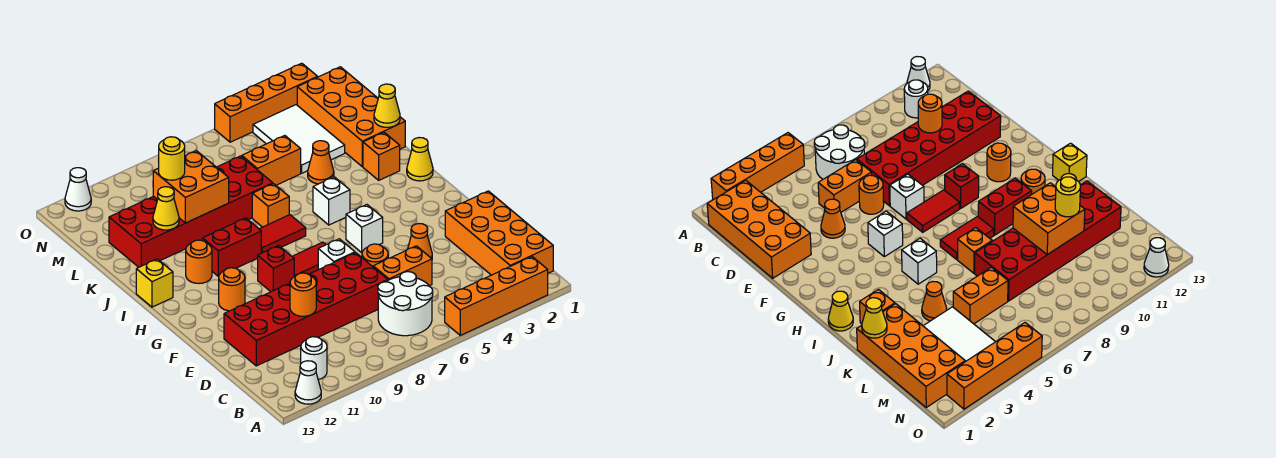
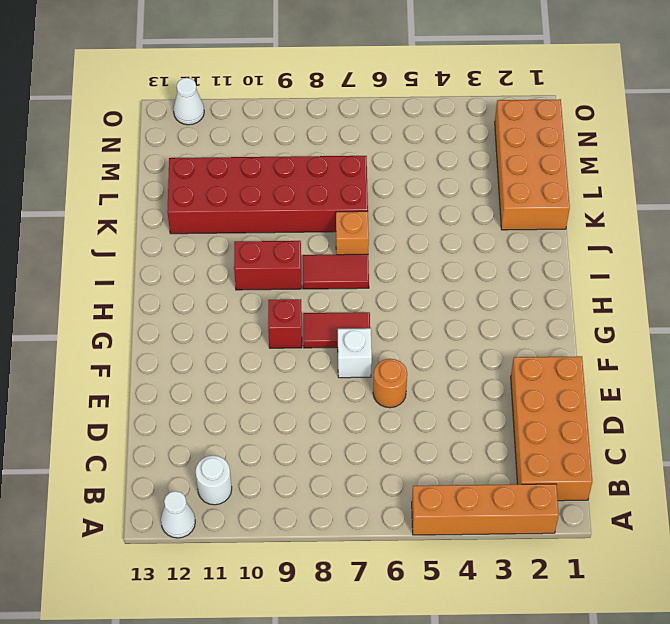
none -> white round brick B6:C7 level 1
none -> orange brick D5:D6 level 1
none -> red brick D7:E12 level 1
none -> orange cone E4 level 1

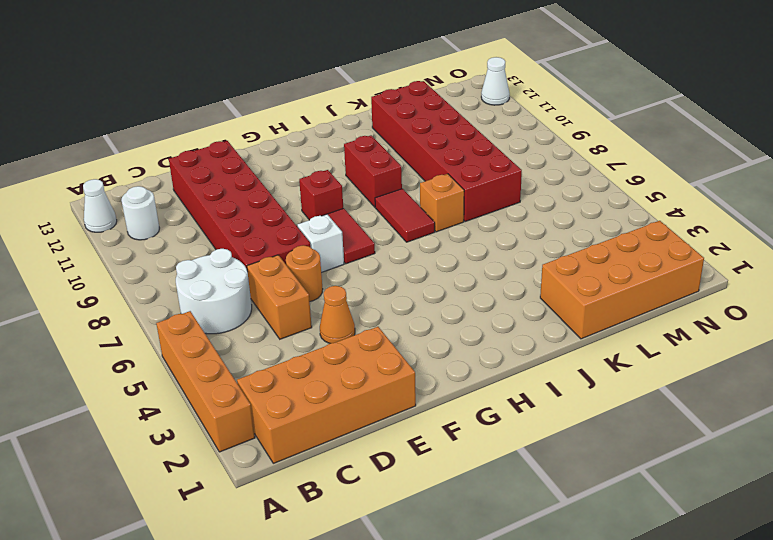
none -> white brick G5 level 1
none -> orange round brick G11 level 1
none -> yellow cone I1 level 1
none -> white brick I5 level 1

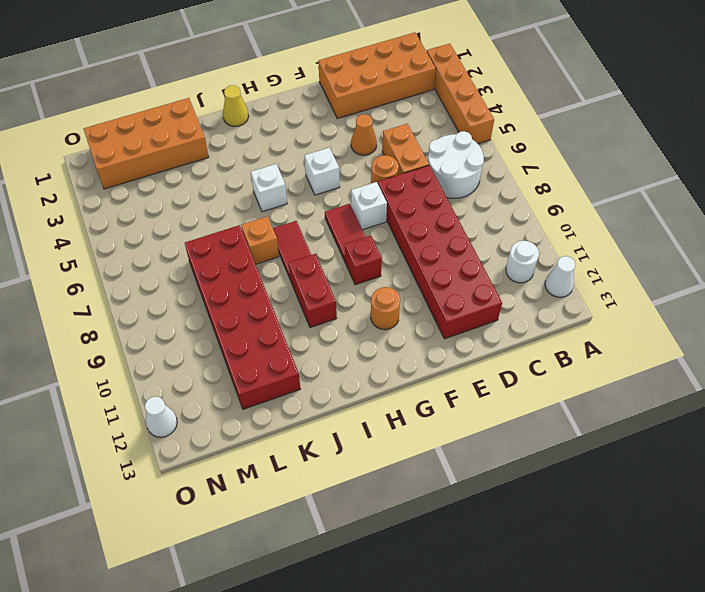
none -> orange round brick I11 level 1
none -> yellow brick I13 level 1
none -> orange brick J2 level 1
none -> orange cone K4 level 1

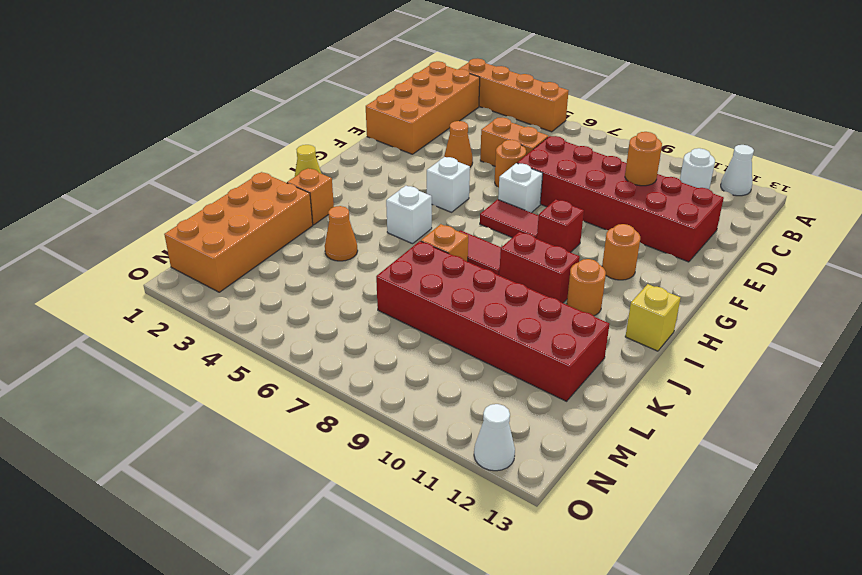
none -> white round brick B6:C7 level 1
none -> white tile L3:N4 level 1
none -> orange brick L5:L6 level 1
none -> orange brick O2:O5 level 1

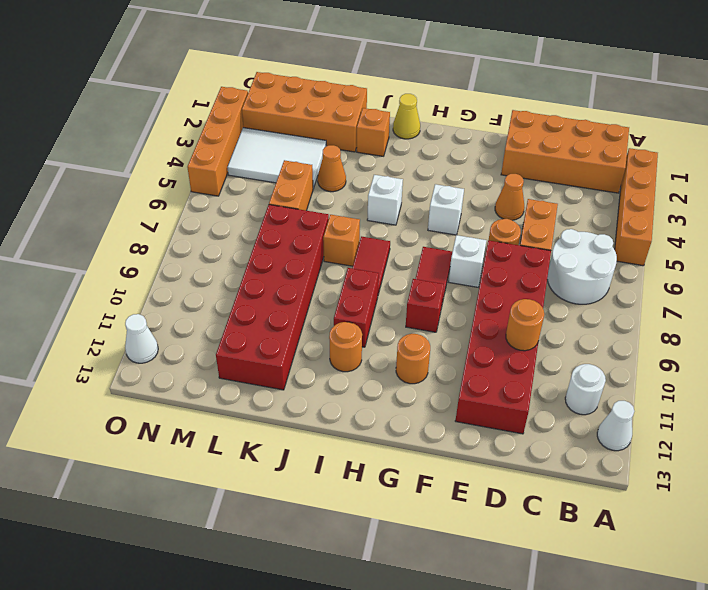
none -> yellow brick I13 level 1
none -> yellow cone K1 level 2
none -> orange brick K9:L10 level 2
none -> yellow cone K11 level 2

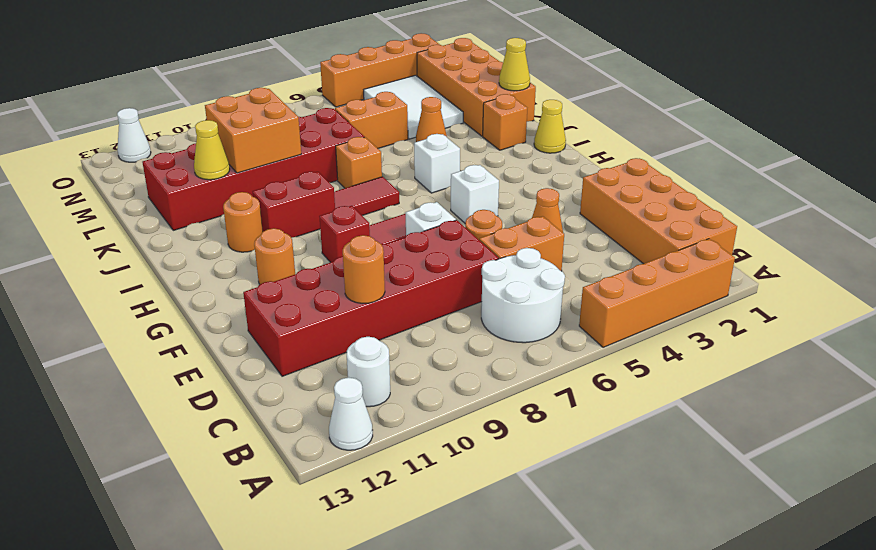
none -> yellow brick I13 level 1
none -> yellow round brick L10 level 3

